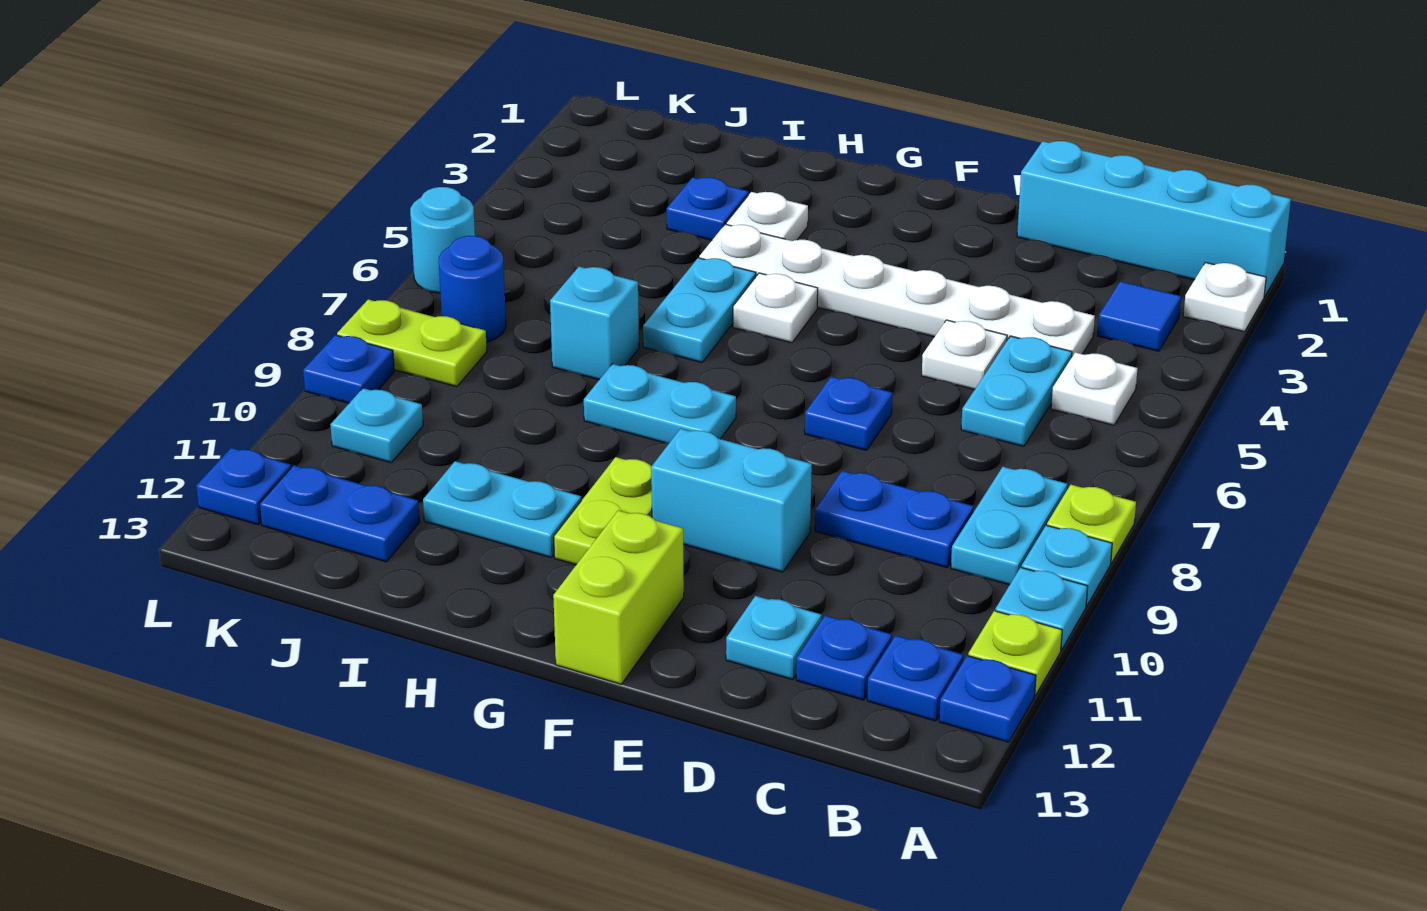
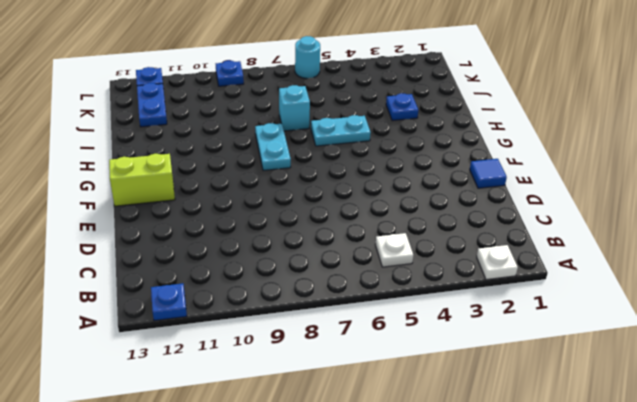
blue tile E1 level 1 -> blue tile B3 level 1
none -> cyan brick A1:D1 level 1
none -> lime plate A8 level 1
none -> cyan plate A9 level 1
none -> cyan plate A10 level 1

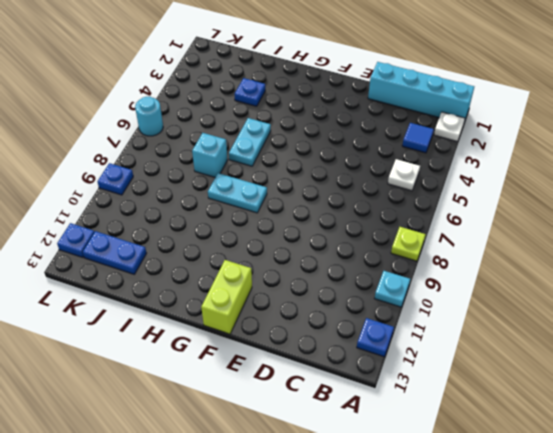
none -> cyan plate A9 level 1
none -> lime plate A11 level 1
none -> cyan plate B8:B9 level 1
none -> blue plate B12 level 1

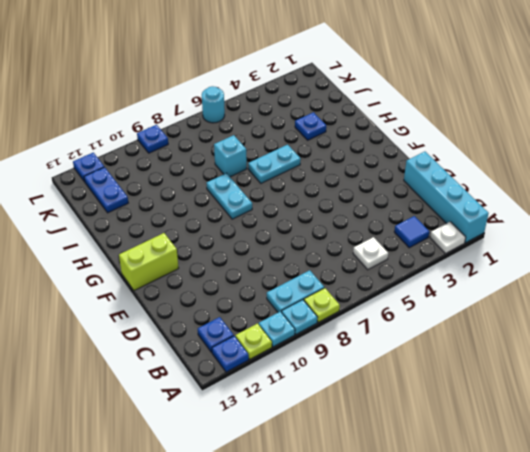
none -> white plate C4:H4 level 1
none -> cyan plate C5:C6 level 1
none -> blue plate C9:D9 level 1
none -> blue plate C12 level 1

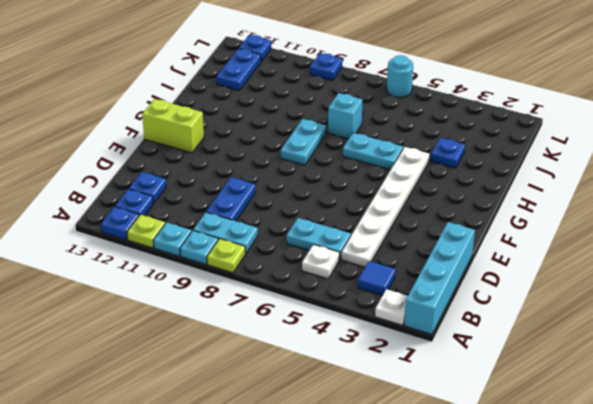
none -> white plate D5 level 1
none -> cyan plate D12 level 1
none -> blue plate E7 level 1
none -> cyan brick E10:F10 level 1

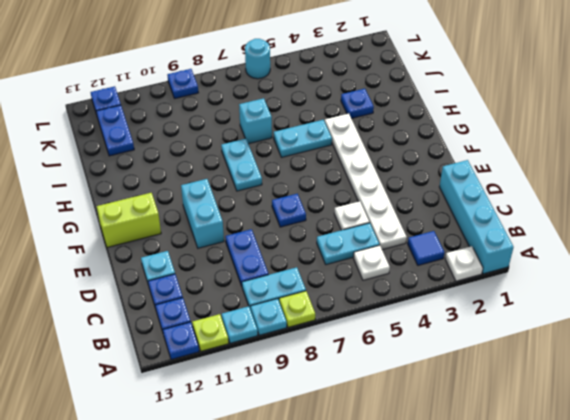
none -> white plate G5 level 1
none -> lime plate G10:G11 level 1
none -> white plate H3 level 1
none -> cyan plate H11:I11 level 1

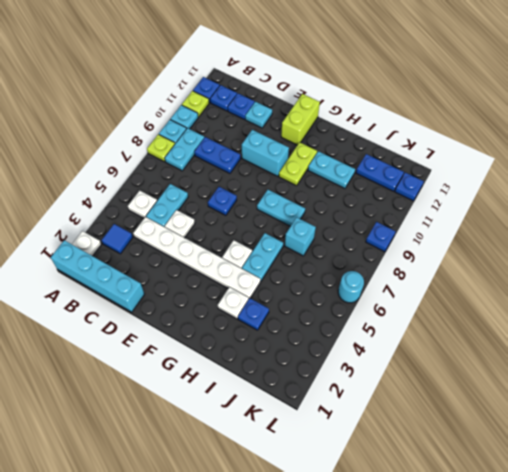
none -> blue round brick K7 level 1
none -> lime plate K8:L8 level 1
none -> cyan plate K10 level 1

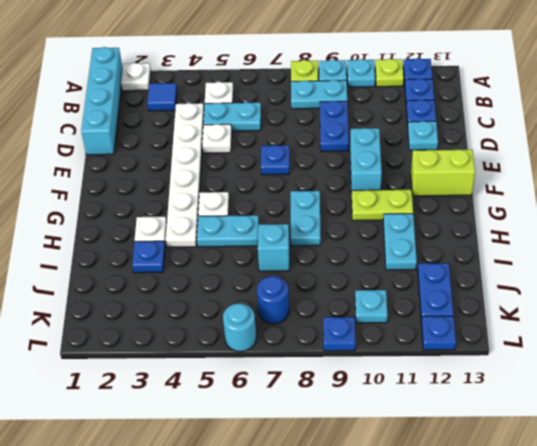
none -> lime plate K8:L8 level 1

